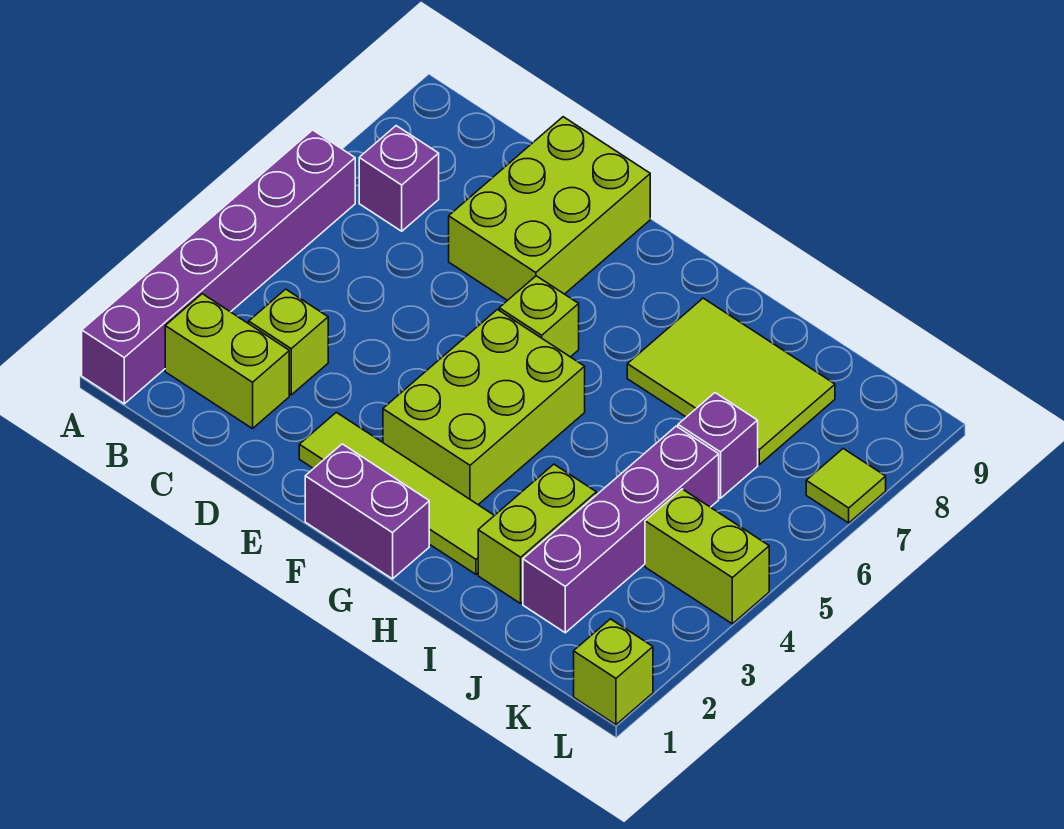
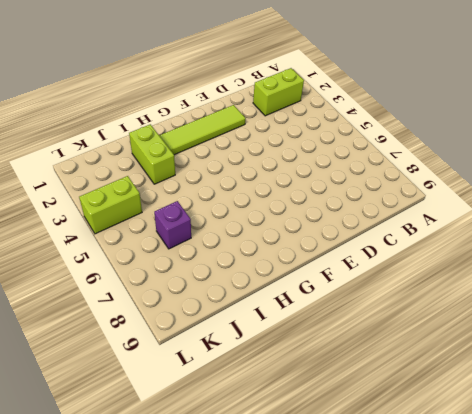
none -> purple brick A1:A6 level 1
none -> purple brick B7 level 1
none -> lime brick C3 level 1

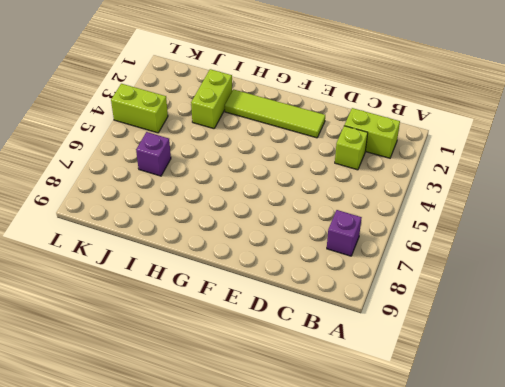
none -> purple brick A1:A6 level 1
none -> lime brick D7:E9 level 1
none -> purple brick F1:G1 level 1

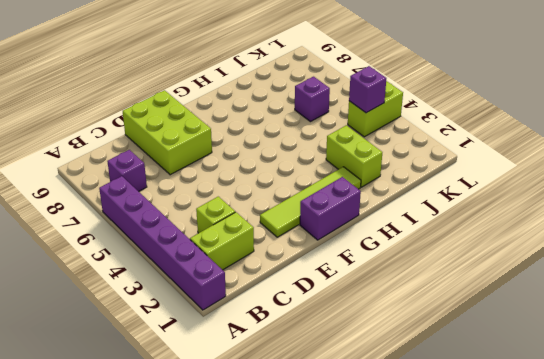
purple brick K4 level 2 -> none
none -> lime brick F3:G5 level 1
none -> lime brick F6 level 1
none -> lime tile H7:J8 level 1

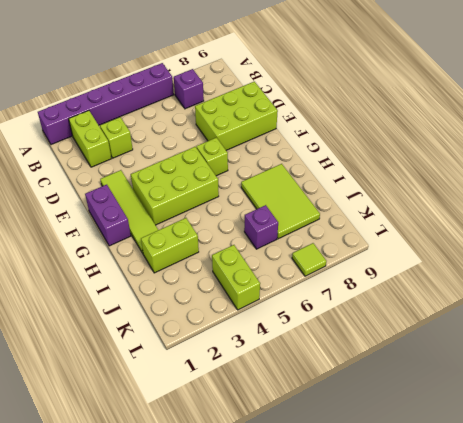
none -> purple brick J2:J5 level 1
none -> lime brick L1 level 1

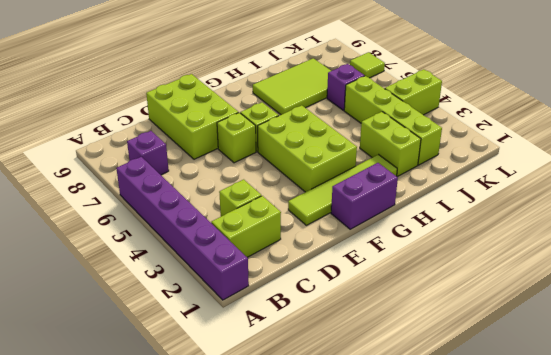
lime brick E6 level 1 -> lime brick L1 level 1
lime brick J2:J5 level 1 -> purple brick J2:J5 level 1

